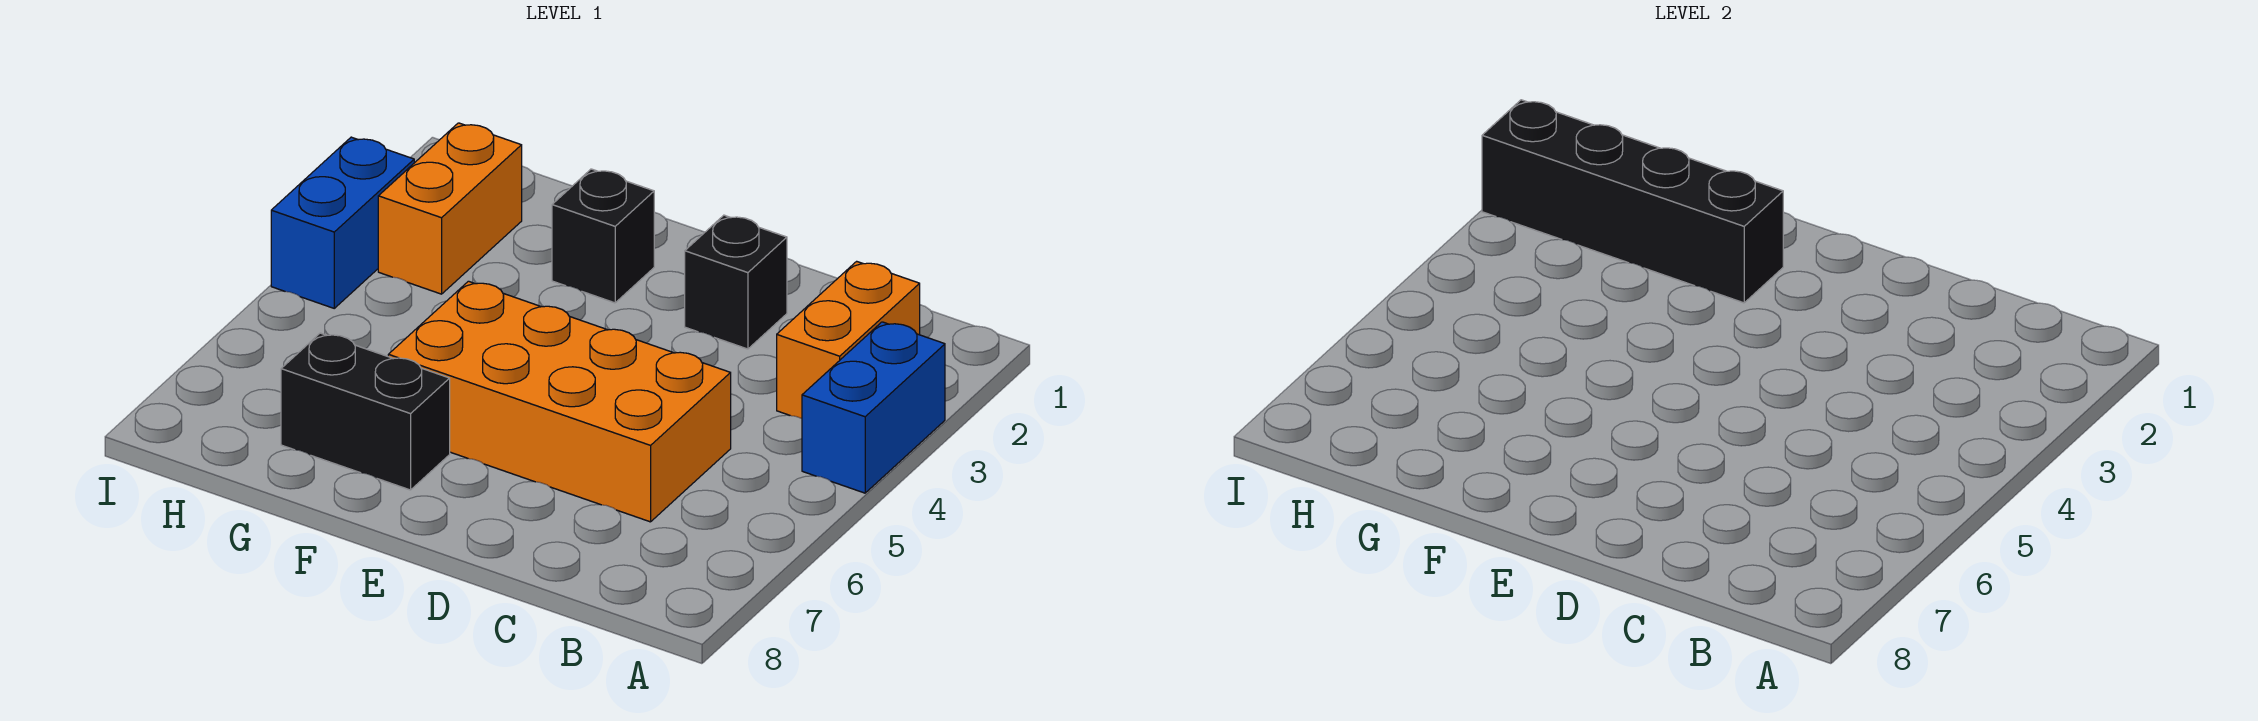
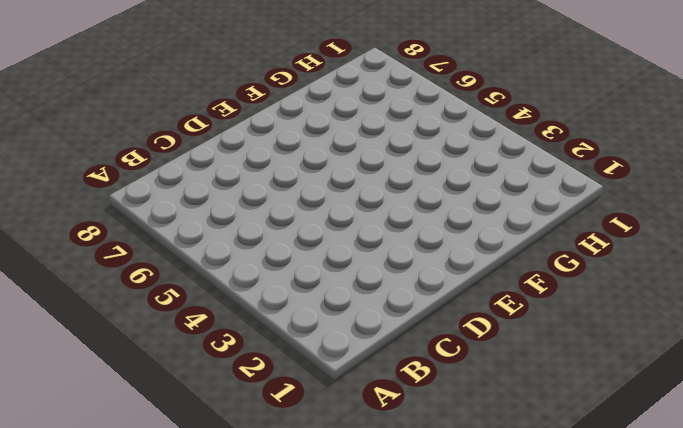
none -> blue brick A3:A4 level 1
none -> orange brick B2:B3 level 1

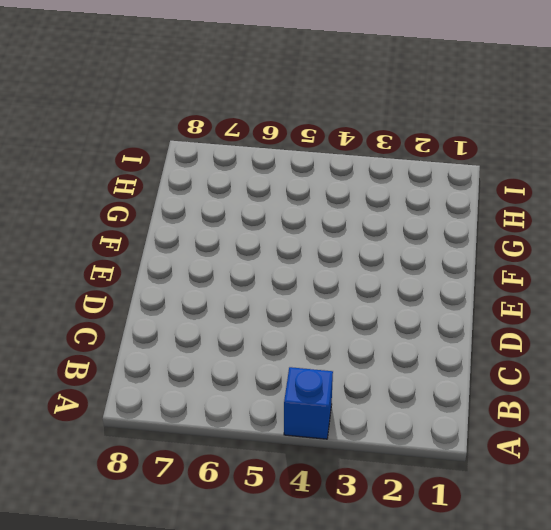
blue brick A4 level 1 -> blue brick A3:A4 level 1
none -> orange brick B2:B3 level 1
none -> orange brick C5:F6 level 1

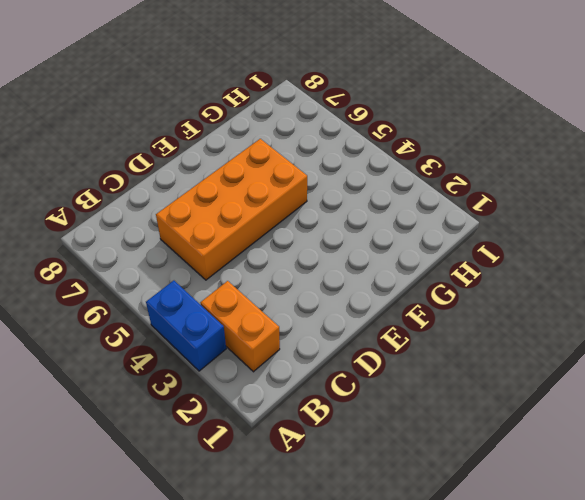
none -> black brick D2 level 1
none -> black brick F2 level 1

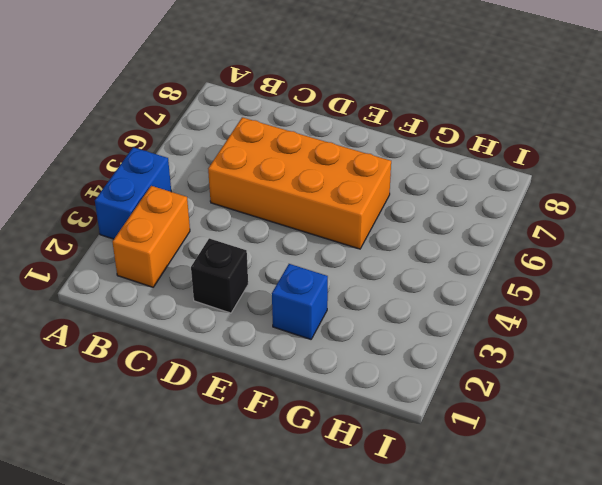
blue brick F2 level 1 -> black brick F2 level 1
none -> black brick F7:G7 level 1
none -> orange brick H2:H3 level 1

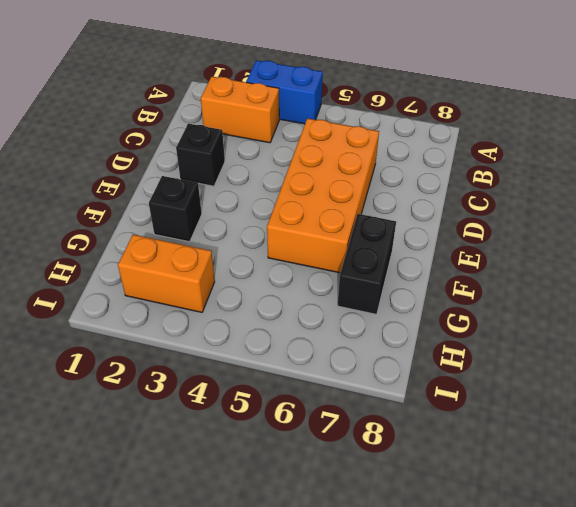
none -> blue brick I3:I4 level 1
none -> black brick F2:I2 level 2

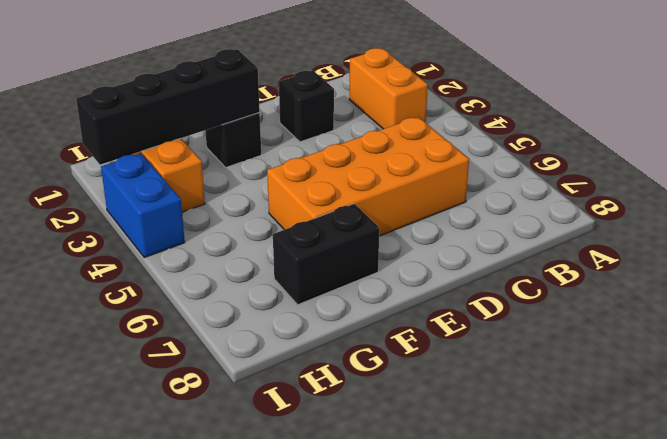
none -> blue brick A3:A4 level 1

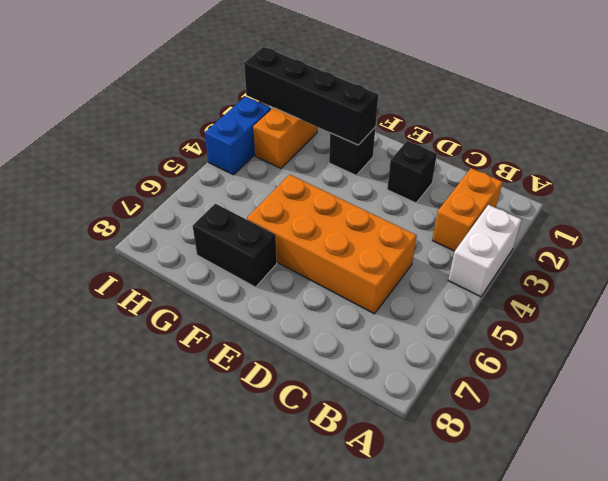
white brick A3:A4 level 1 -> blue brick A3:A4 level 1

